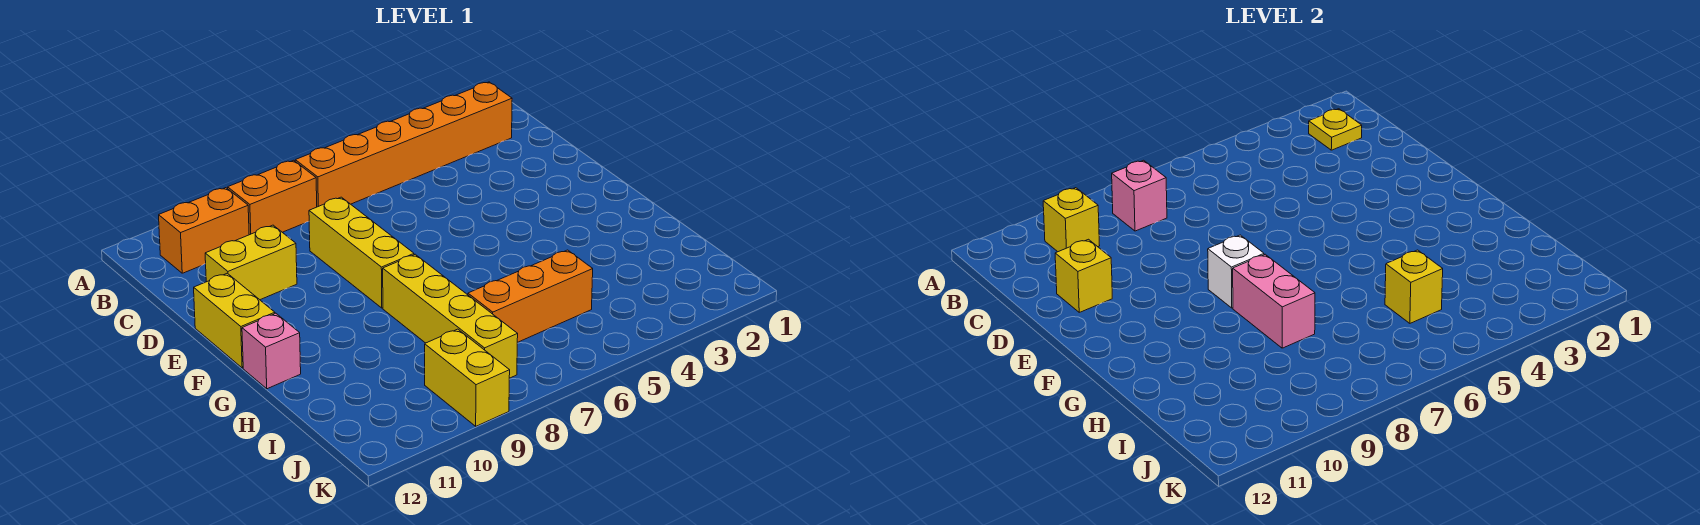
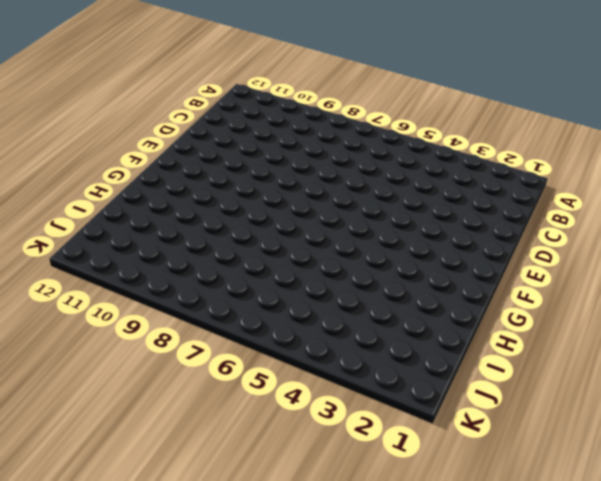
none -> orange brick B2:B7 level 1
none -> orange brick B8:B9 level 1
none -> orange brick B10:B11 level 1

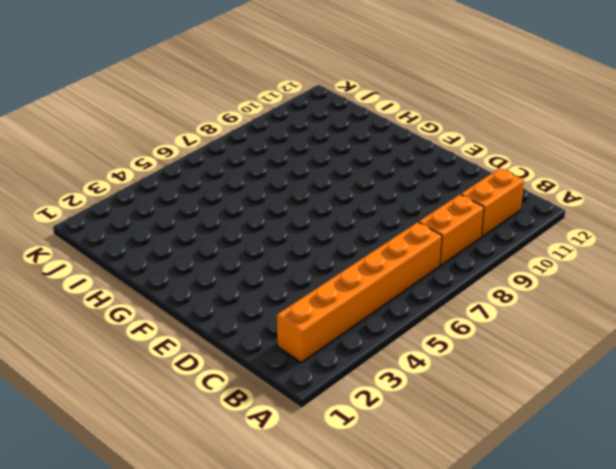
none -> yellow brick D8:F8 level 1
none -> yellow brick D10:D11 level 1
none -> yellow brick E12:F12 level 1

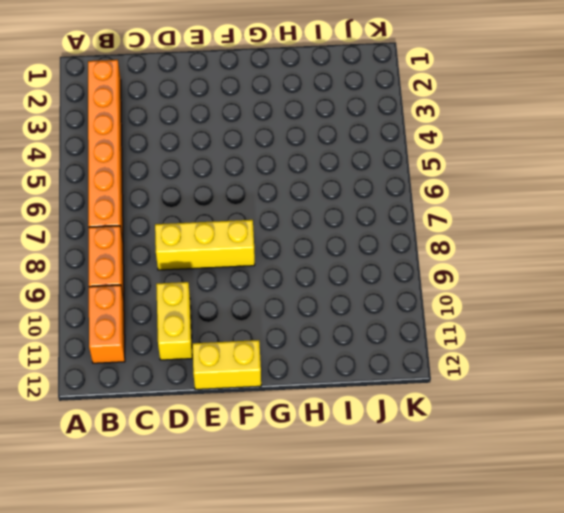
none -> yellow brick G8:J8 level 1
none -> pink brick G12 level 1
none -> orange brick I5:I7 level 1

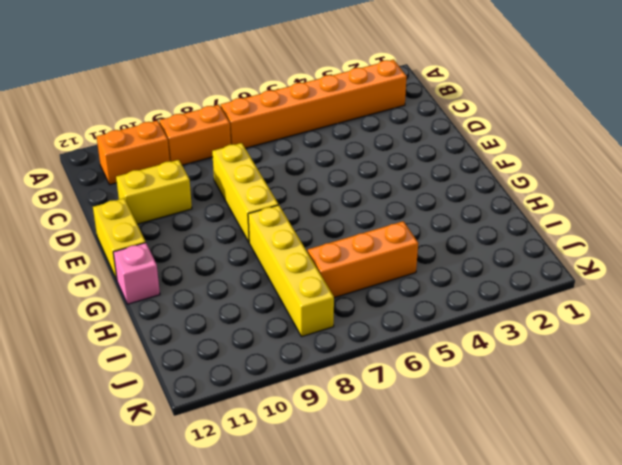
none -> yellow brick J9:K9 level 1
none -> yellow plate B2 level 2
none -> pink brick B8 level 2

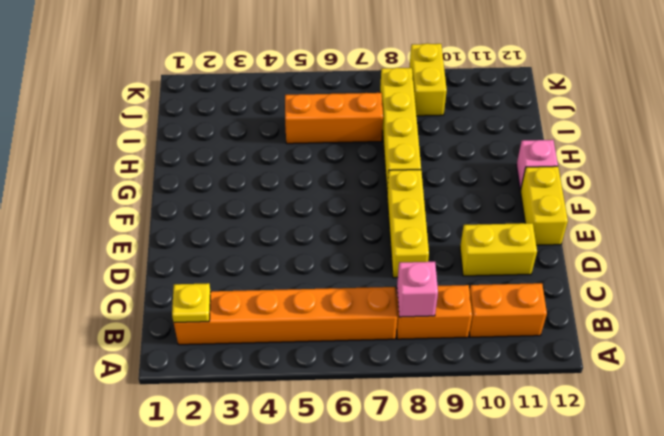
none -> yellow brick B10 level 2
none -> yellow brick D11 level 2
none -> white brick F8 level 2

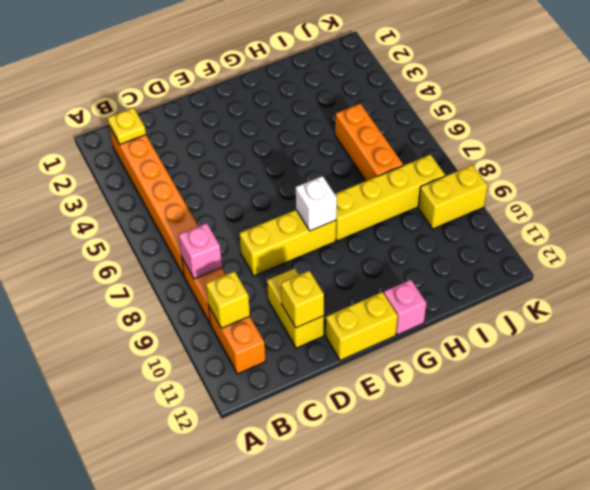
none -> pink brick G8:H8 level 2
none -> yellow brick I5 level 2

